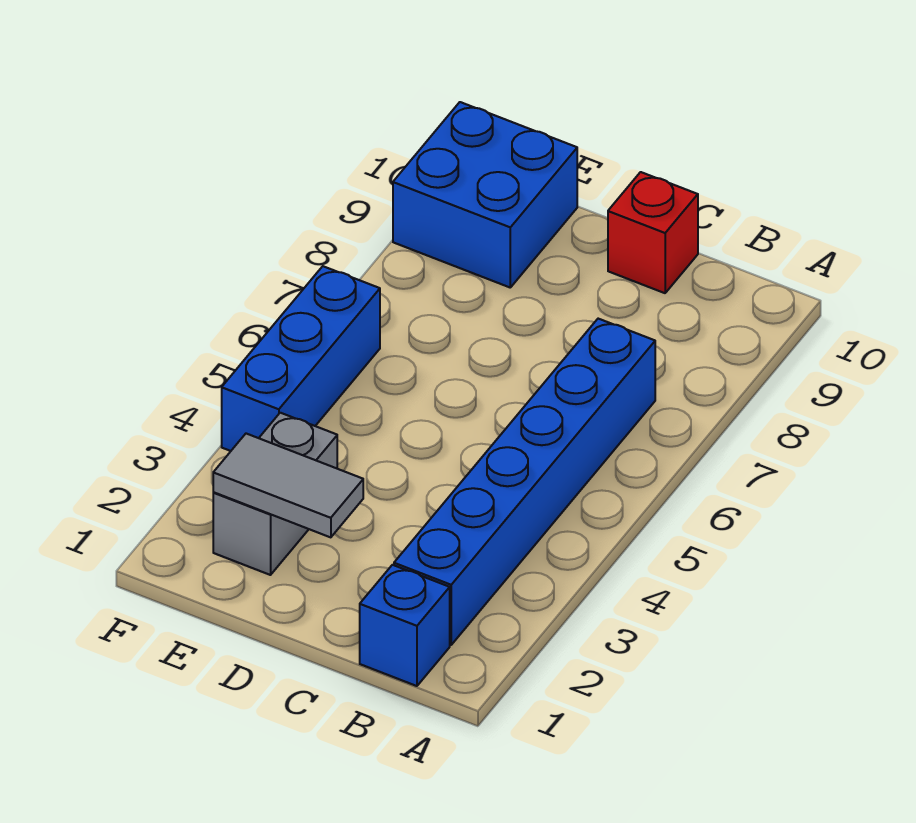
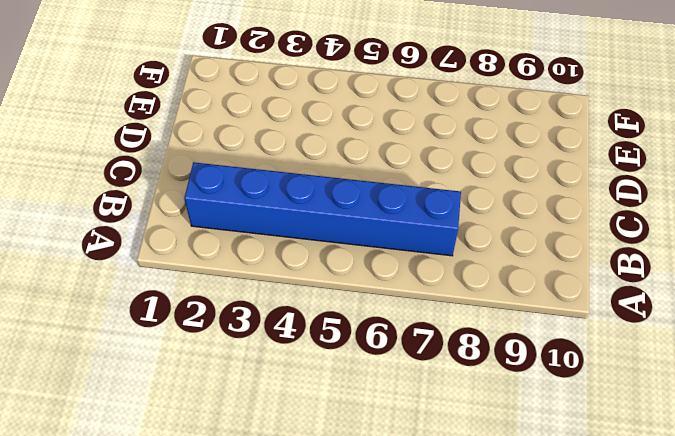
none -> blue brick B1 level 1
none -> red brick C10 level 1

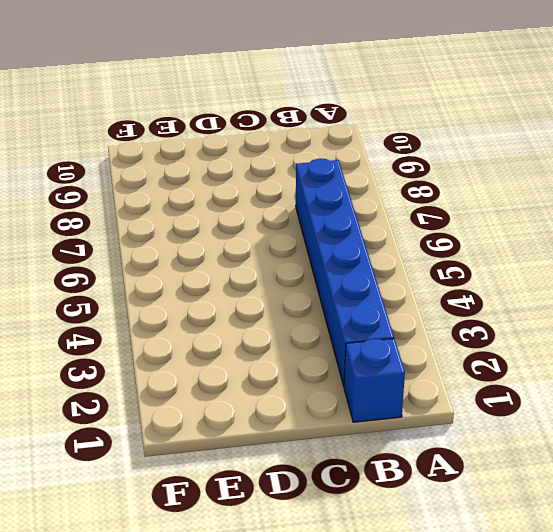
none -> red brick C10 level 1
none -> grey brick E2:E3 level 1

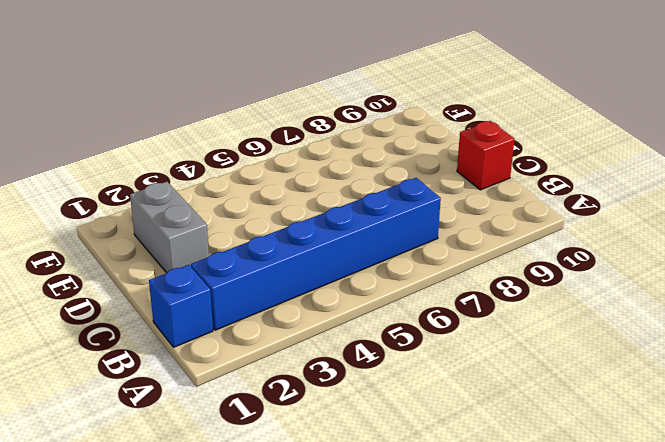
grey brick D2:E2 level 1 -> grey brick E2:E3 level 1
none -> blue brick E9:F10 level 1
none -> blue brick F4:F6 level 1

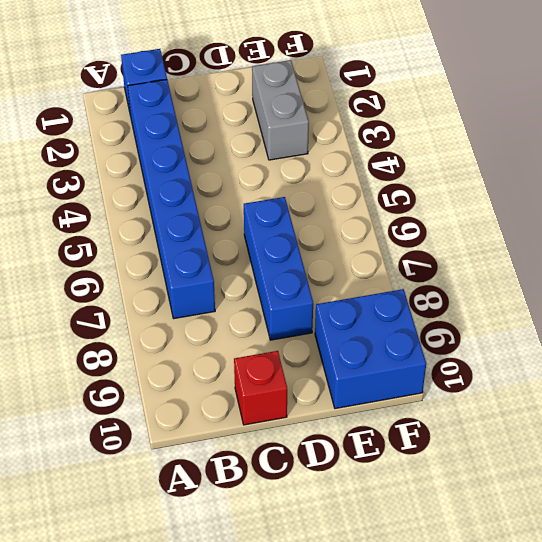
blue brick D6:D8 level 1 -> blue brick F4:F6 level 1
none -> grey tile D2:E2 level 2

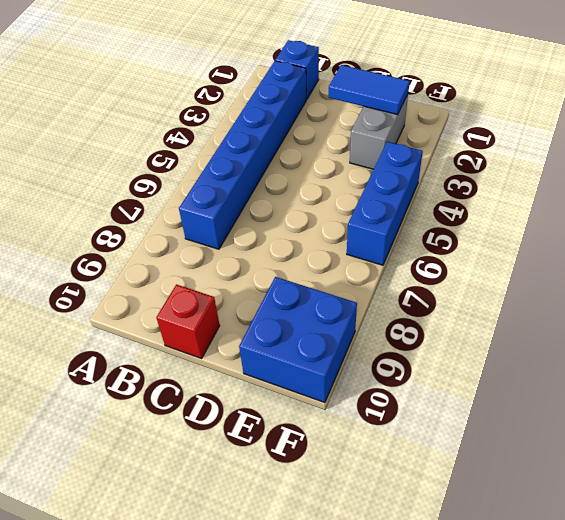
blue tile D2:E2 level 2 -> grey tile D2:E2 level 2

